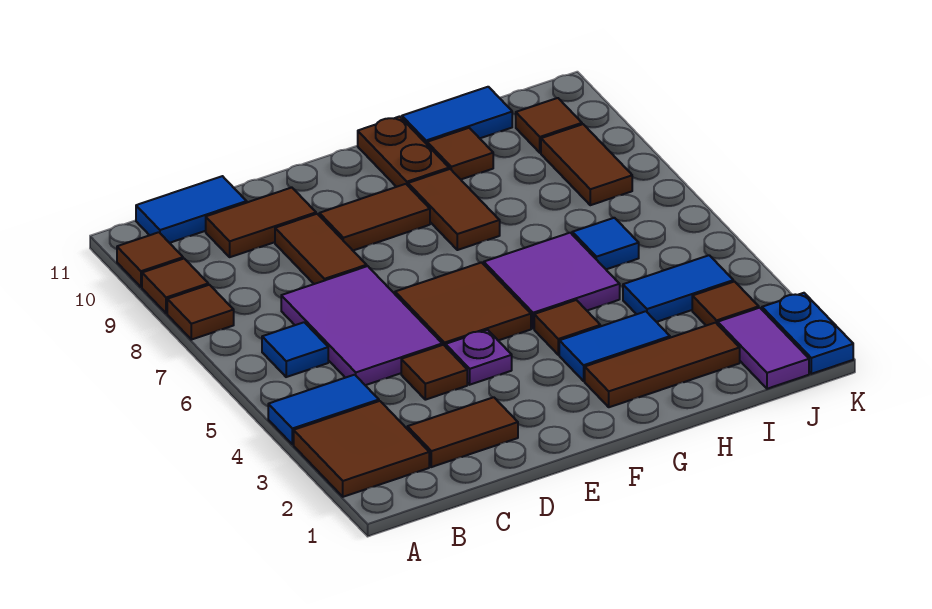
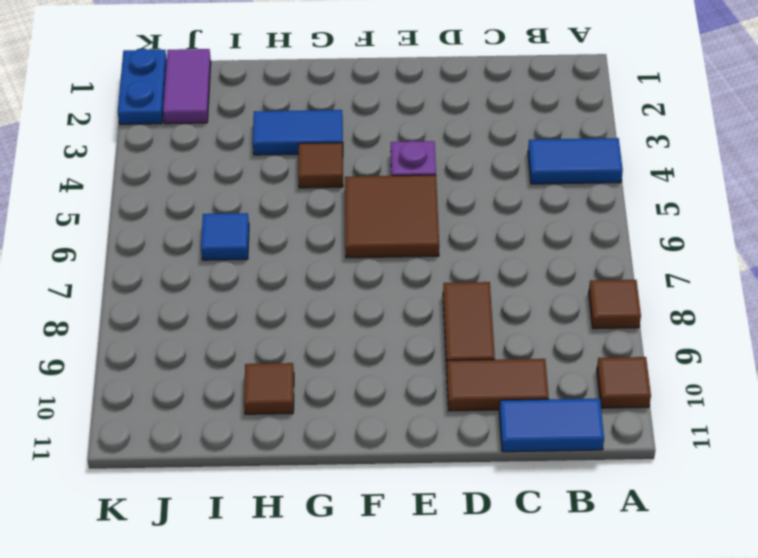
none -> brown tile A2:B3 level 1
none -> brown tile A9 level 1
none -> blue tile B6 level 1
none -> brown tile C2:D2 level 1

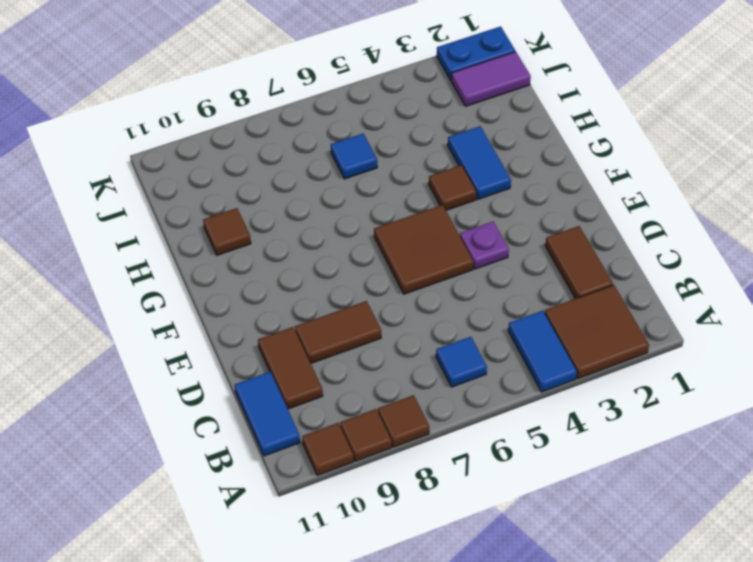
none -> purple tile C5:D7 level 1
none -> brown tile D4 level 1
none -> brown tile E9:F9 level 1
none -> brown tile G2:I2 level 1

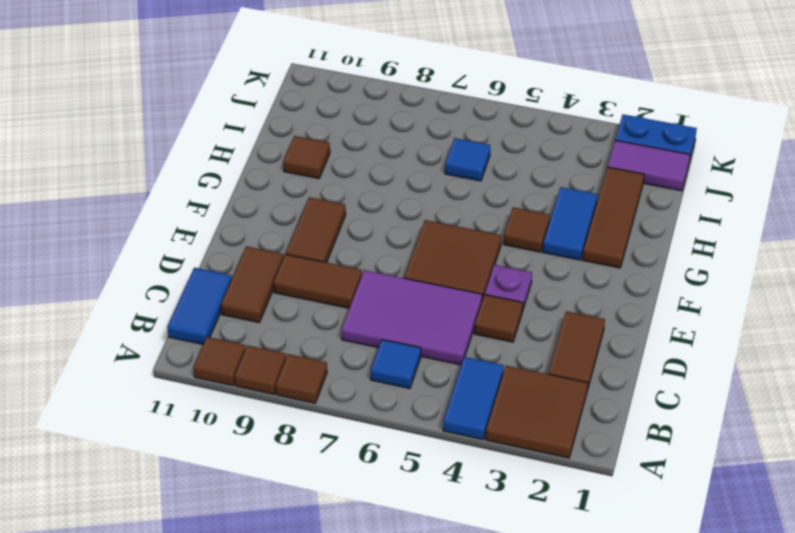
none -> purple tile G5:H6 level 1
none -> brown tile G8:G9 level 1
none -> brown plate G10:G11 level 1
none -> blue tile H11:I11 level 1

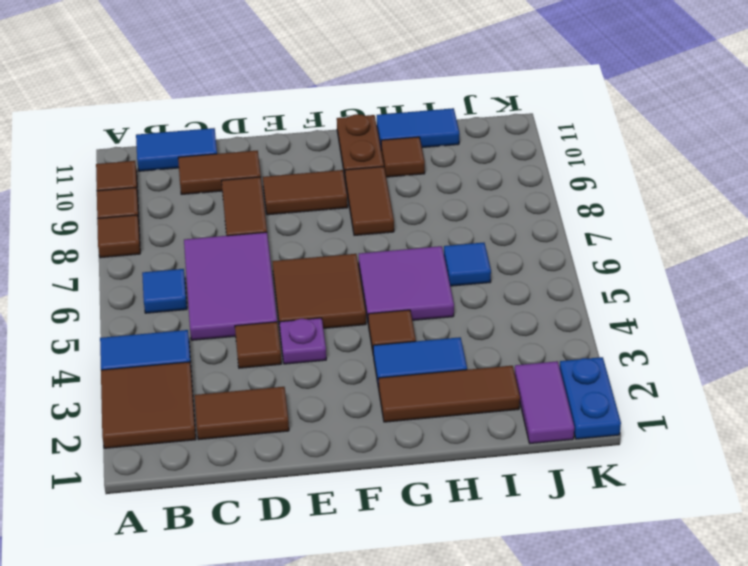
none -> blue tile I4:J4 level 1
none -> brown tile J3 level 1
none -> brown tile J8:J9 level 1
none -> brown tile J10 level 1

